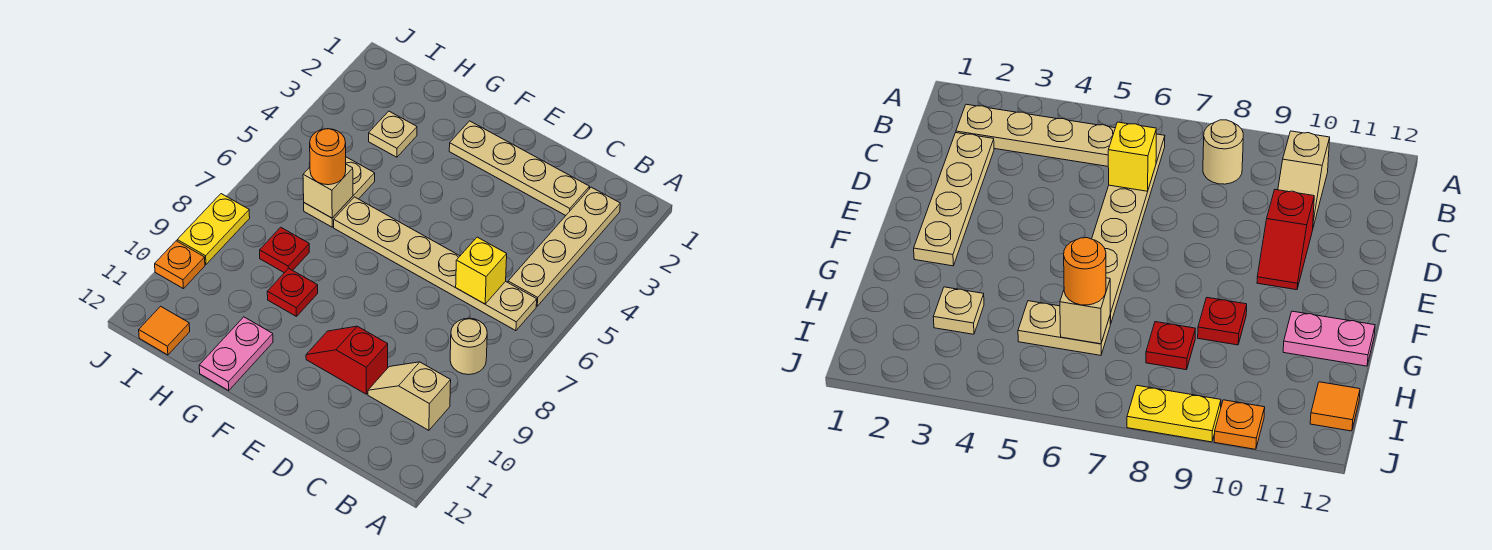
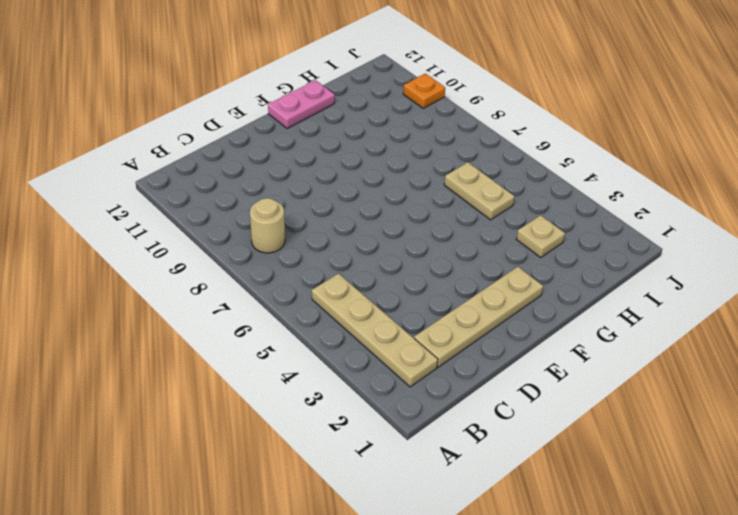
pink plate F12:G12 level 1 -> pink plate G11:G12 level 1
none -> tan plate B6:G6 level 1
none -> tan slope B10:C10 level 1 top B
none -> red slope D10:E10 level 1 top D

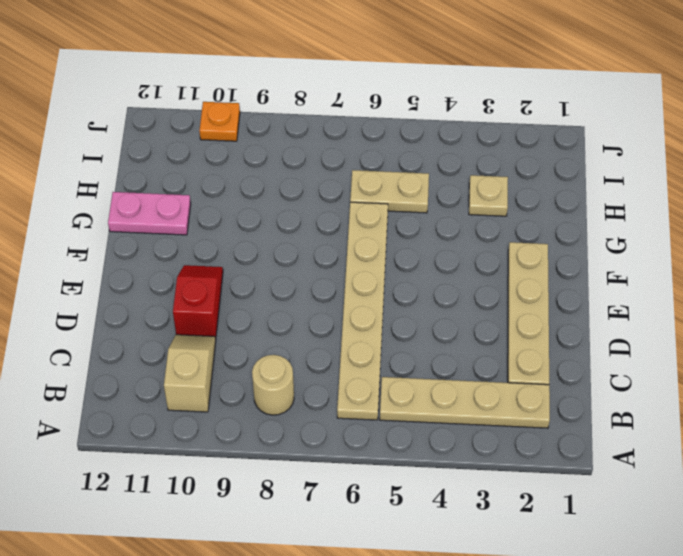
none -> red plate G9 level 1
none -> red plate H8 level 1
none -> orange tile I12 level 1

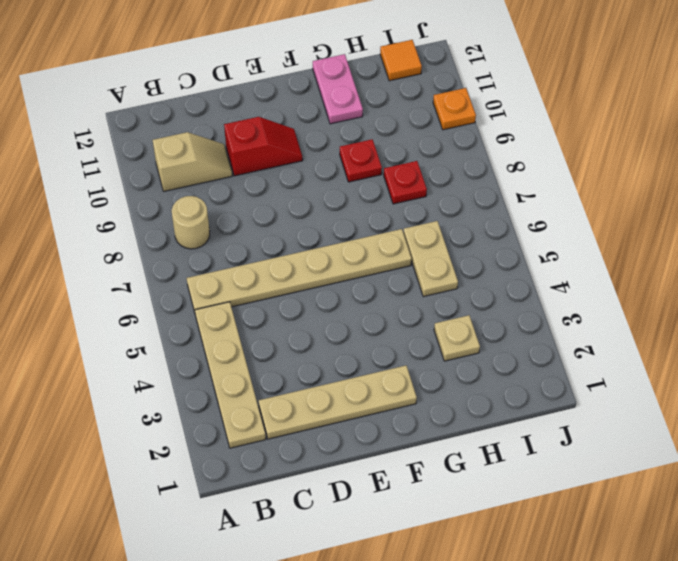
none -> yellow plate J8:J9 level 1
none -> yellow brick C6 level 2
none -> tan brick H6 level 2

